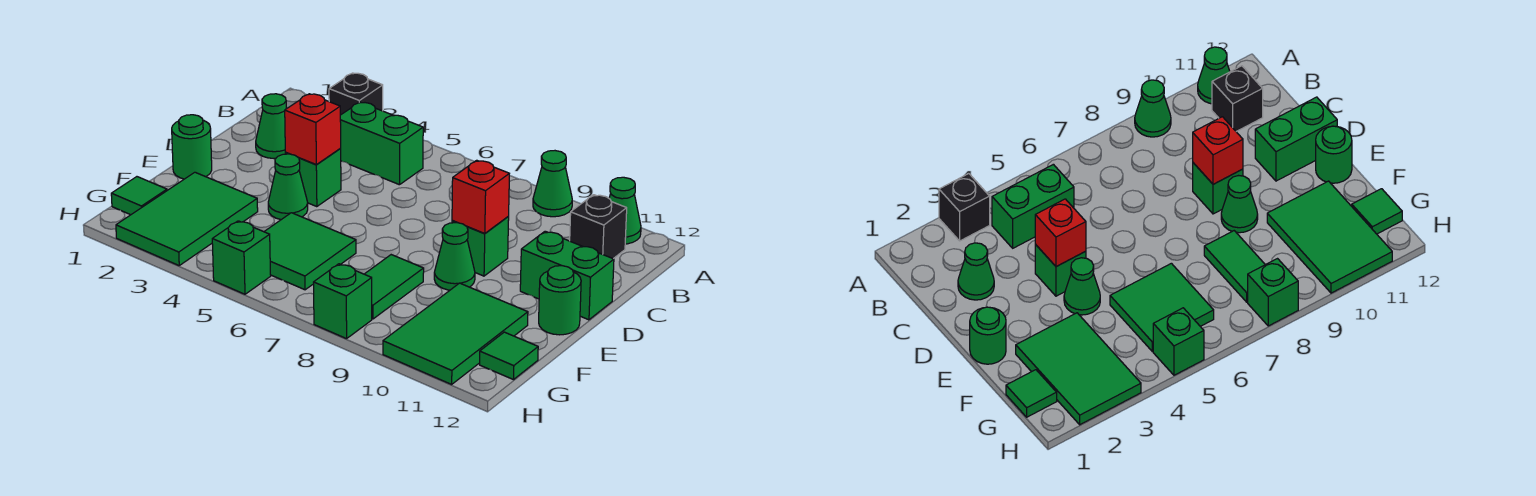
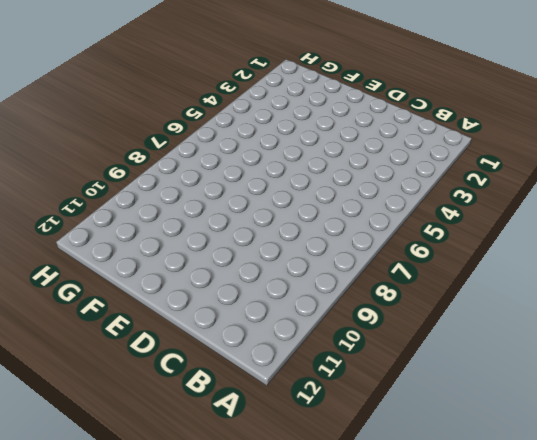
none -> black brick A3 level 1
none -> green cone A9 level 1
none -> green cone A11 level 1

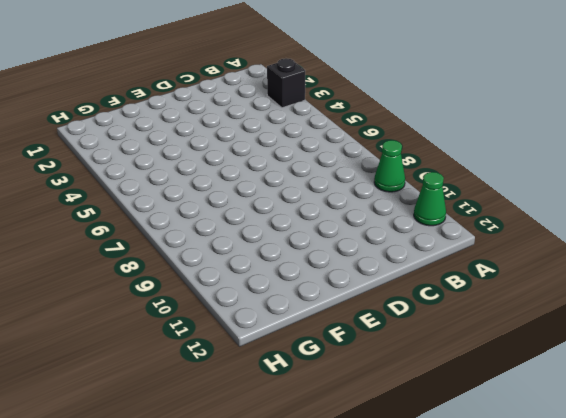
none -> green brick B4:B5 level 1
none -> black brick B11 level 1
none -> green cone C2 level 1

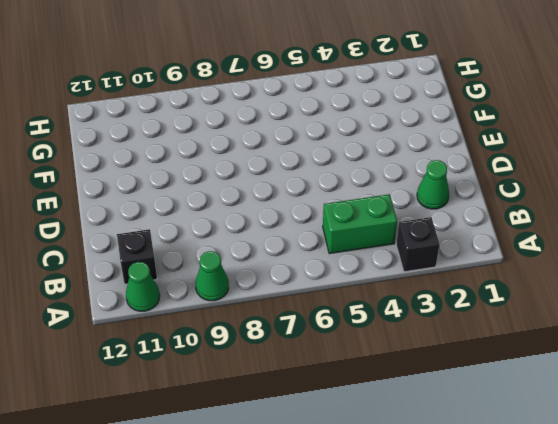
none -> green brick D4 level 1
none -> green brick D9 level 1
none -> green brick D11:D12 level 1

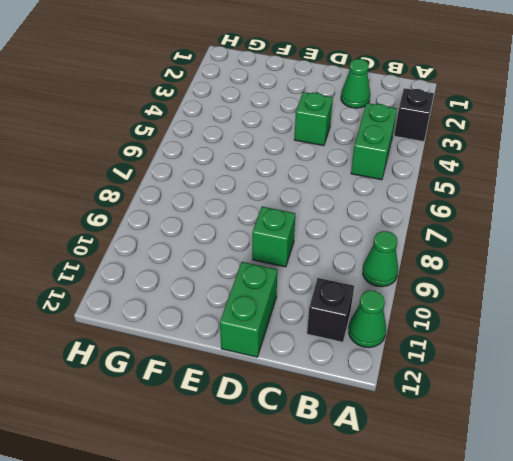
none -> green round brick E1 level 1
none -> green cone E4 level 1
none -> green cone E9 level 1

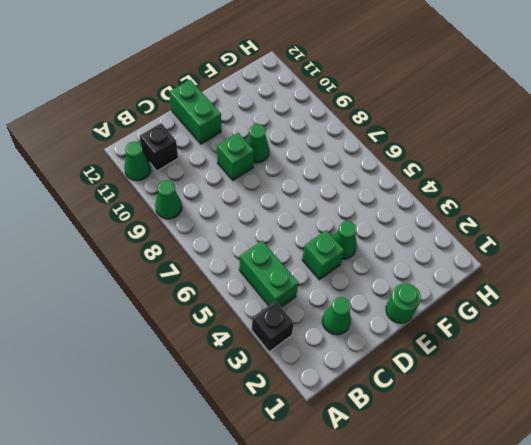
none -> green round brick E12 level 1
none -> green tile F2:H3 level 1
none -> green tile F5:G6 level 1

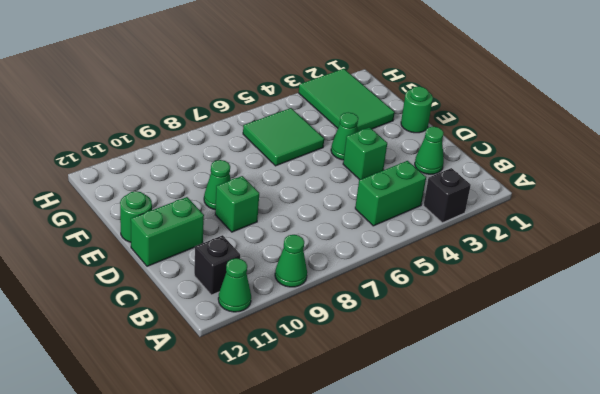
none -> green tile F8:G8 level 1
none -> green tile F10:H11 level 1
none -> green tile G1 level 1

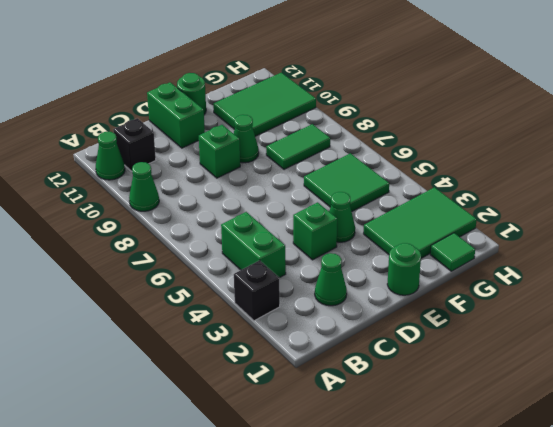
none -> green tile G12 level 1
none -> green brick H5 level 1
none -> green brick H8 level 1

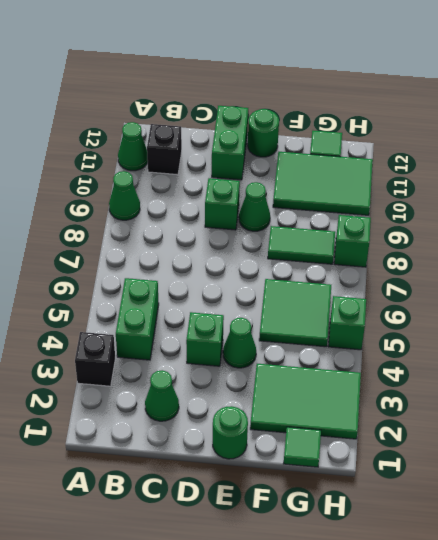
none -> red brick D4 level 2
none -> red brick D9 level 2

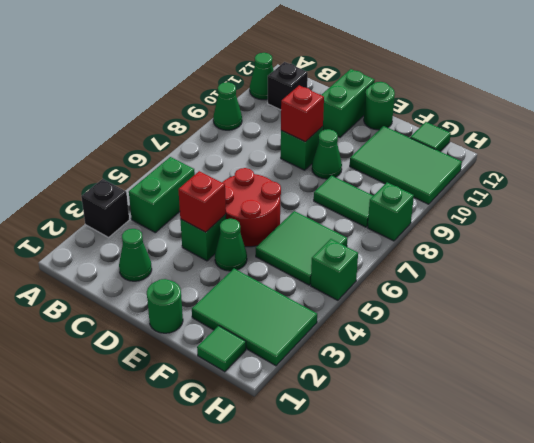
red round brick D5:E6 level 1 -> none

